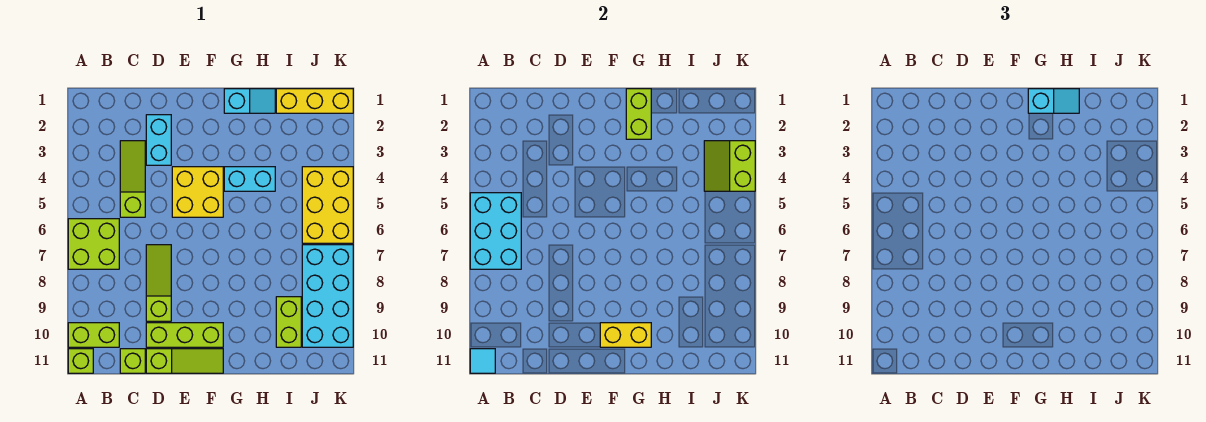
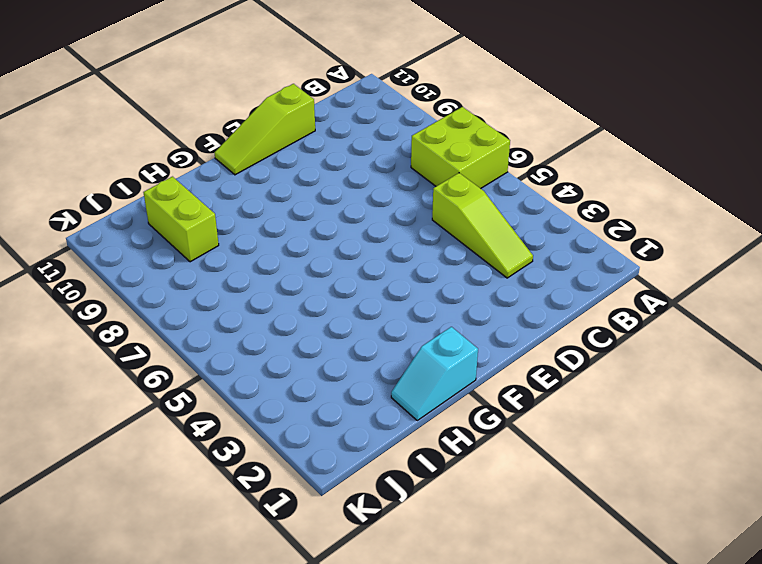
none -> lime brick A10:B10 level 1
none -> lime brick A11 level 1
none -> lime brick C11 level 1

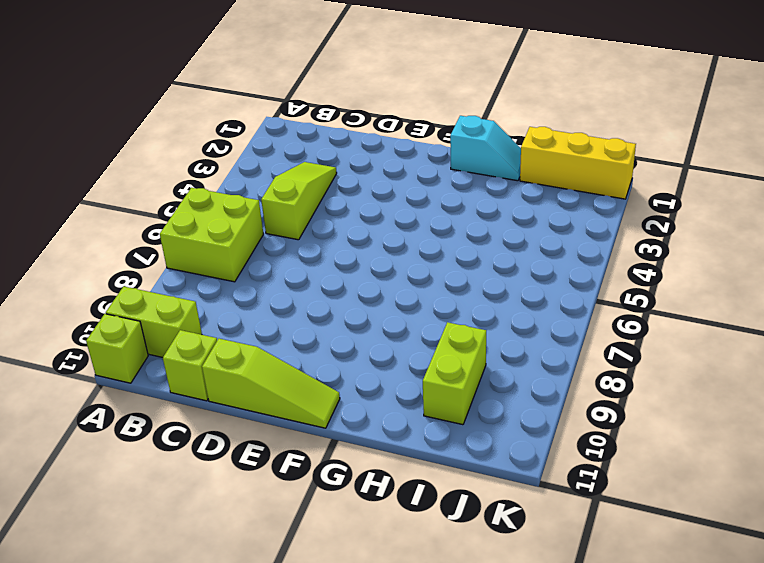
none -> cyan brick D2:D3 level 1
none -> lime slope D7:D9 level 1 top 9
none -> lime brick D10:F10 level 1

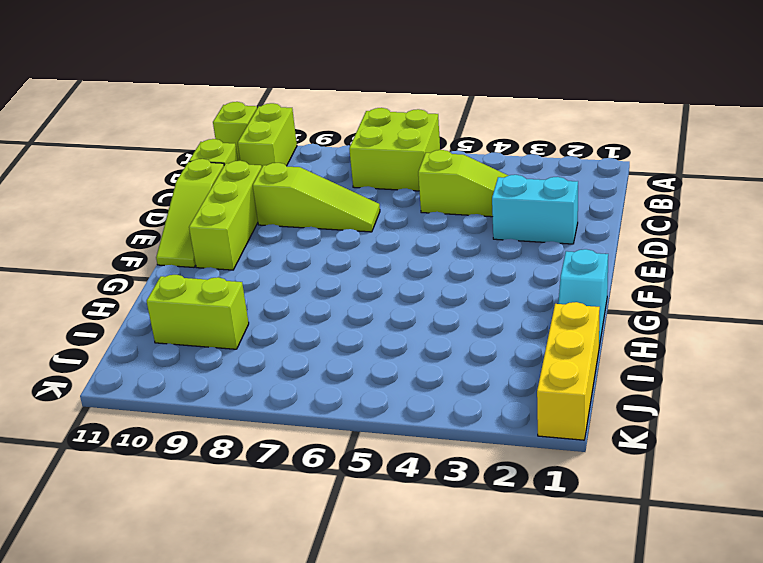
none -> yellow brick E4:F5 level 1
none -> cyan brick G4:H4 level 1
none -> yellow brick J4:K6 level 1

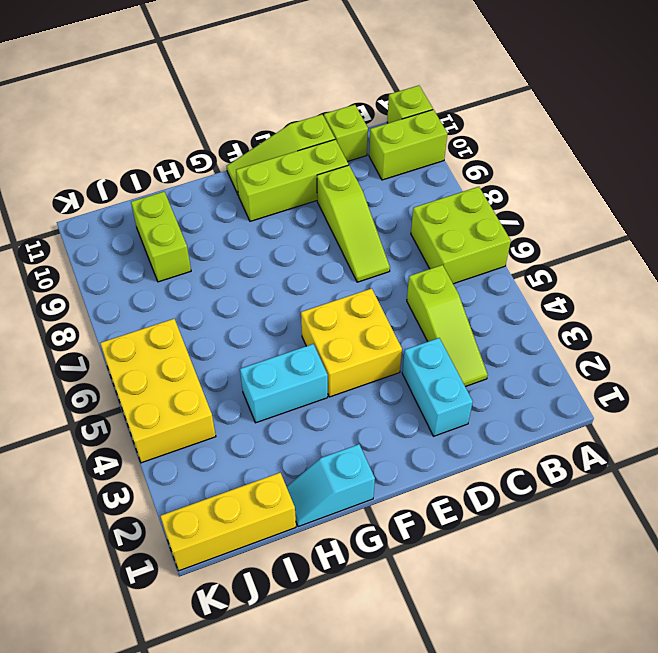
none -> cyan brick J7:K10 level 1
none -> cyan brick A5:B7 level 2
none -> cyan tile A11 level 2

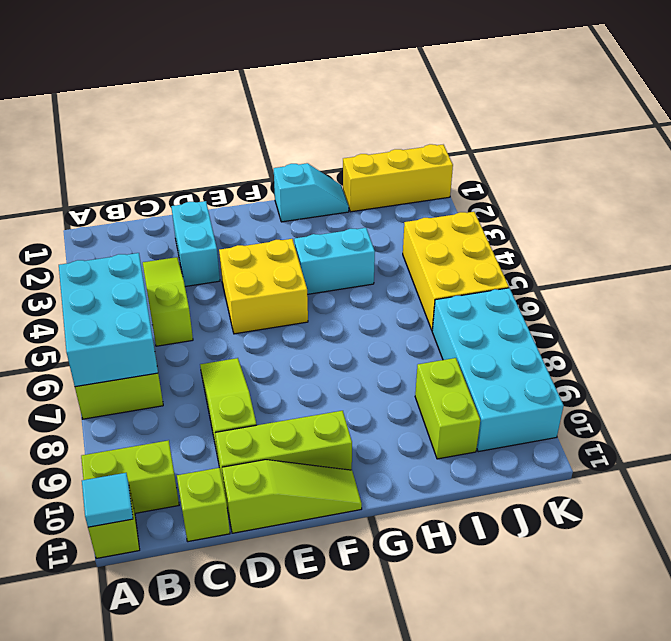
none -> yellow brick F10:G10 level 2
none -> lime brick G1:G2 level 2
none -> lime slope J3:K4 level 2 top K

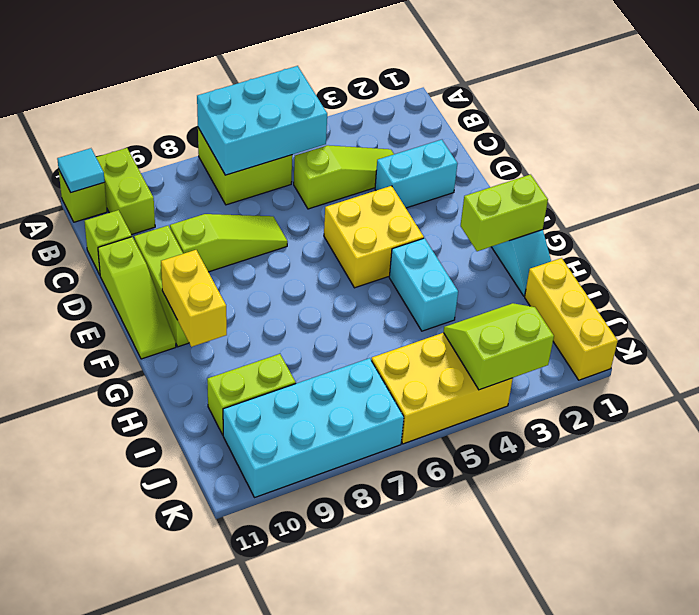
none -> cyan slope G1:H1 level 3 top G

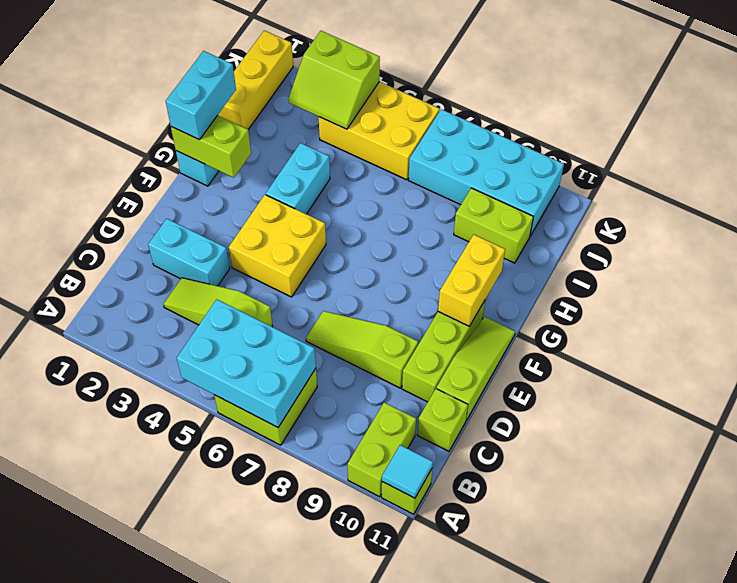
cyan brick G1:H1 level 3 -> cyan slope G1:H1 level 3 top G

